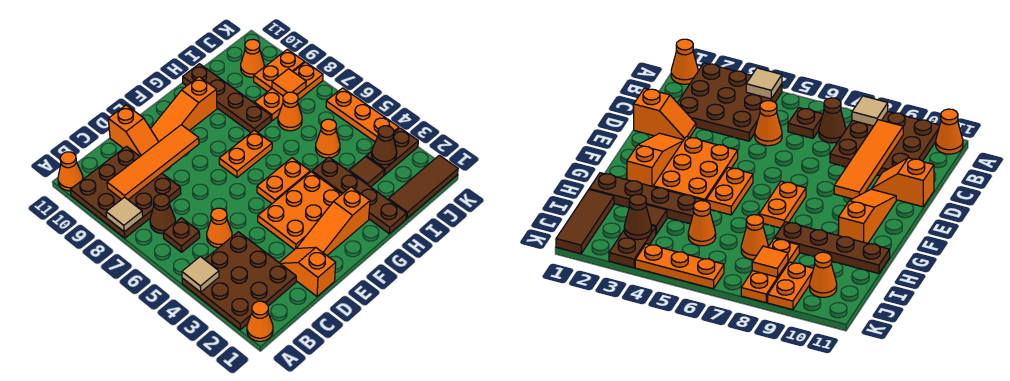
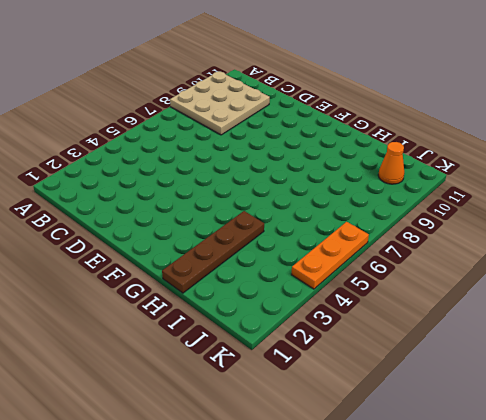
tan plate A8:C10 level 1 -> brown plate A8:C10 level 1
none -> orange cone A1 level 1
none -> brown plate A2:C4 level 1
none -> orange cone A11 level 1
none -> brown plate B6 level 1

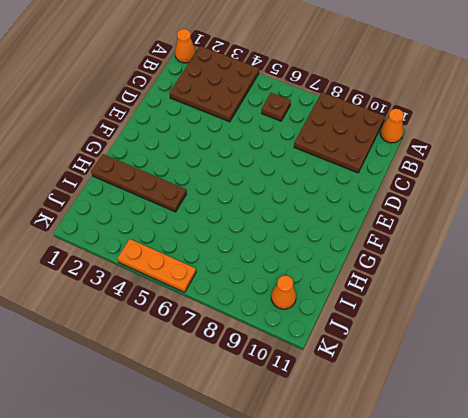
none -> brown cone B7 level 1
none -> orange cone C5 level 1
none -> orange slope D1:D2 level 1 top 1
none -> orange slope D10:D11 level 1 top 11

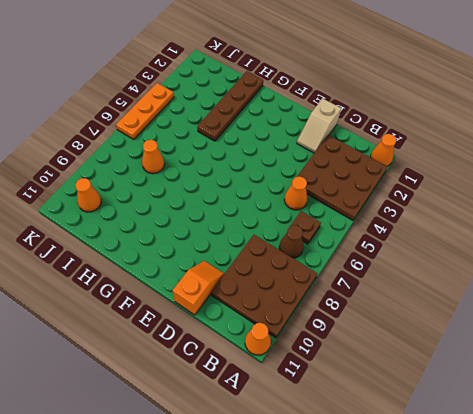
tan slope D1:D2 level 1 top 1 -> orange slope D1:D2 level 1 top 1
none -> orange slope E2:G2 level 1 top G
none -> orange plate E3:G4 level 1
none -> orange slope E10:G10 level 1 top G
none -> orange plate F5:G5 level 1

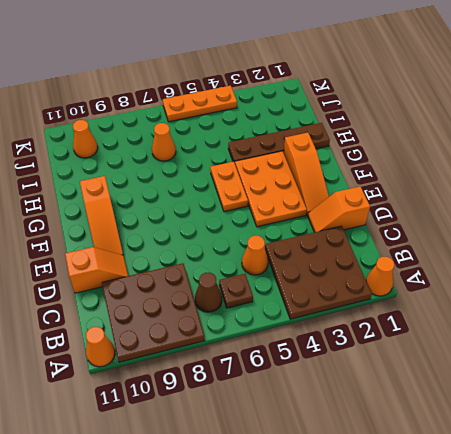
none -> orange plate F7:G7 level 1
none -> brown plate H8:H11 level 1
none -> brown tile I1:K1 level 1
none -> brown tile I3 level 1

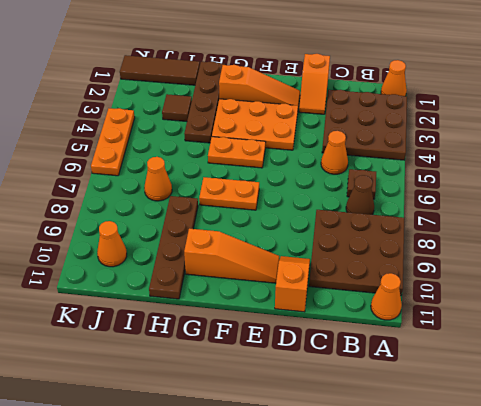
none -> orange cone I5 level 1
none -> orange plate I8:K8 level 1
none -> brown plate J3:K3 level 1
none -> orange plate J9:K9 level 1

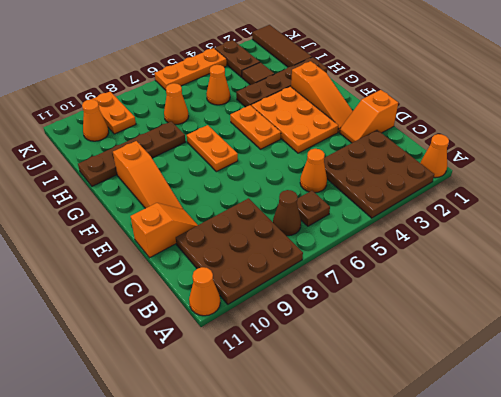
none -> orange plate I8:K8 level 1
none -> tan tile A4 level 2
none -> tan tile A8 level 2
none -> orange tile B9:E9 level 2

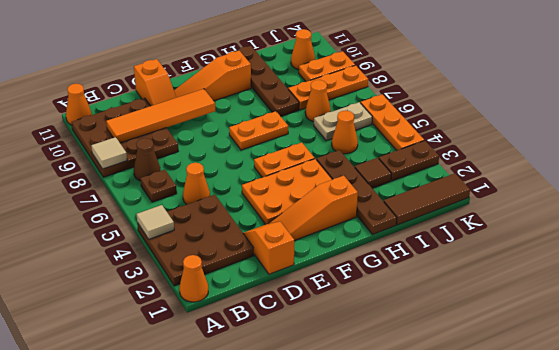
tan plate I6:J6 level 1 -> none
none -> brown cone J3 level 2
none -> orange tile J8 level 2

